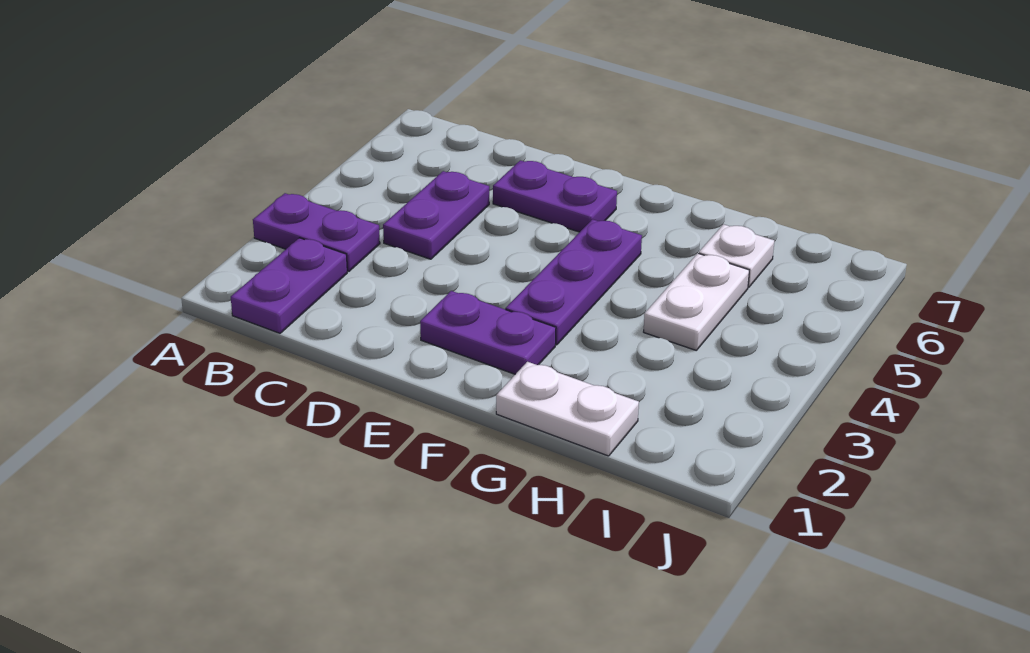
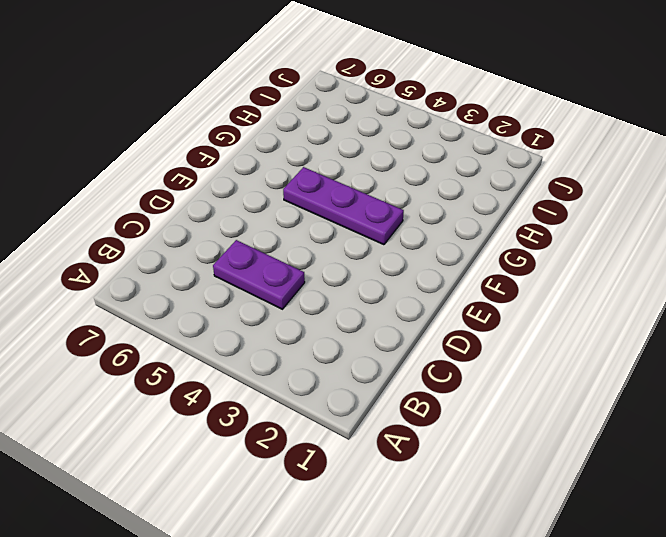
none -> purple plate A3:B3 level 1
none -> purple plate B1:B2 level 1

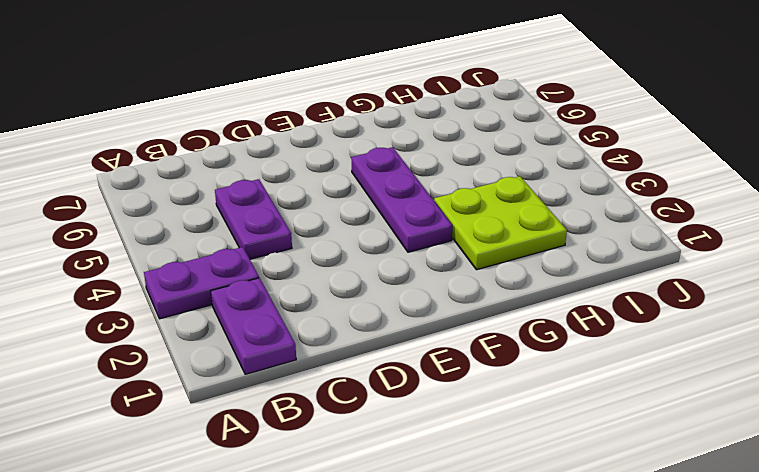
lime plate G2:H3 level 1 -> none
none -> purple plate D6:E6 level 1
none -> purple plate E2:F2 level 1

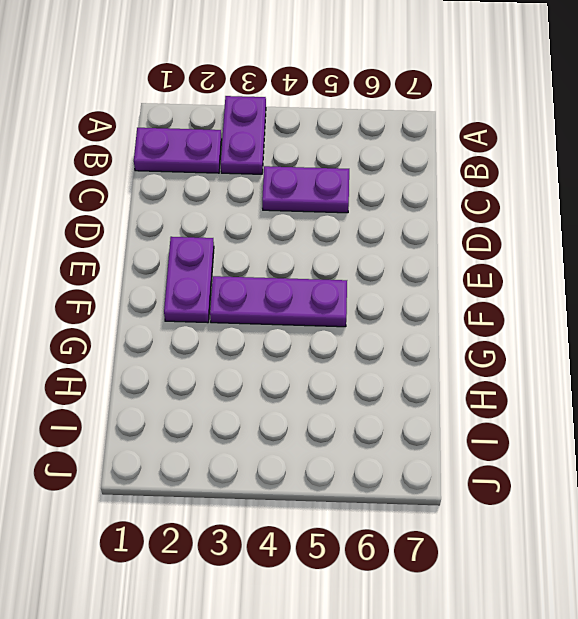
none -> purple plate D6:E6 level 1
none -> white plate G1:H1 level 1

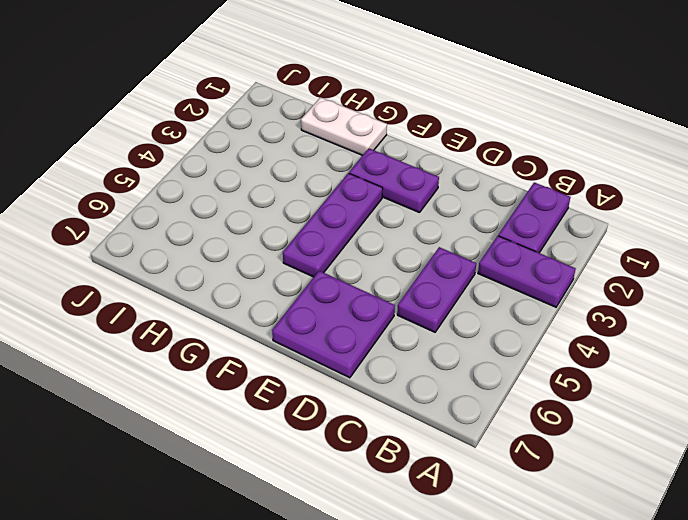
purple plate D6:E7 level 1 -> purple plate D6:E6 level 1
none -> white plate H4:H5 level 1
none -> white plate H6 level 1

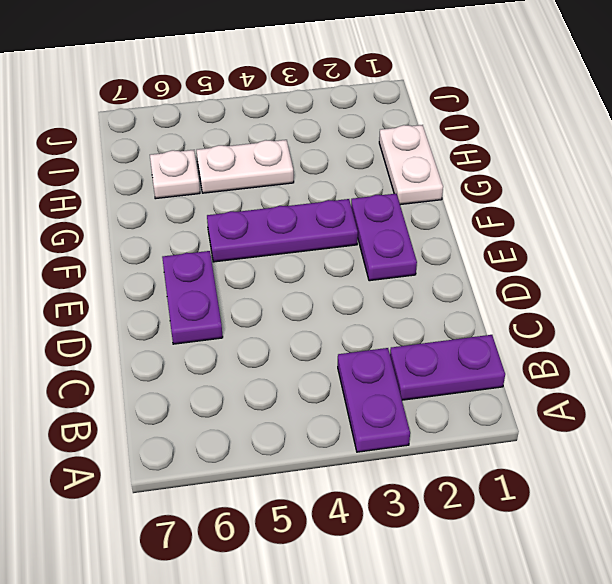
none -> purple plate C4:C5 level 1

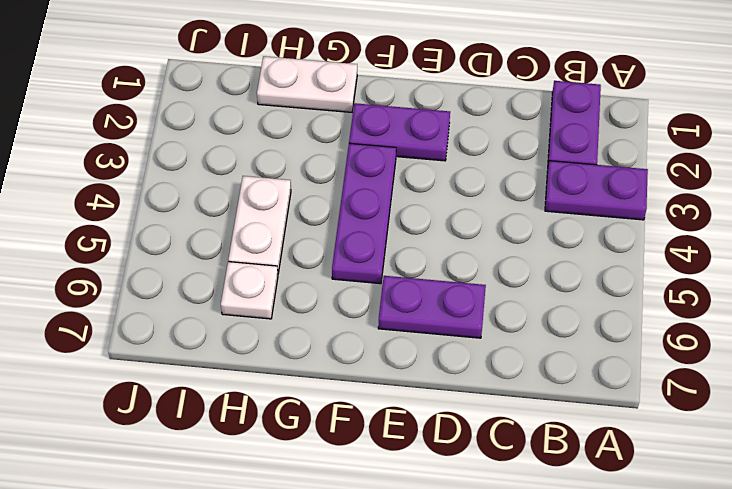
none -> purple plate C4:C5 level 1

